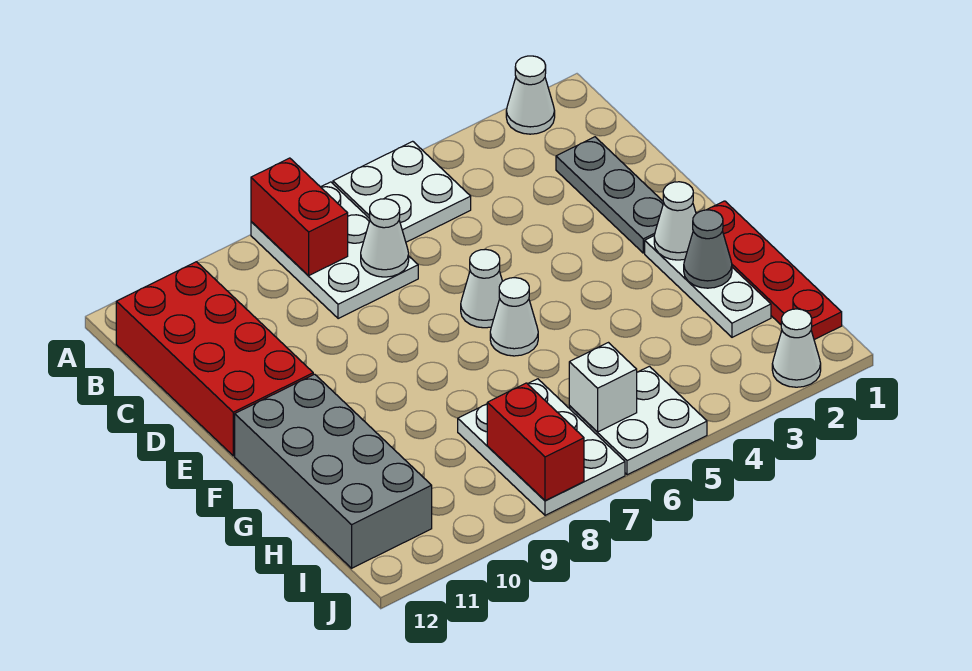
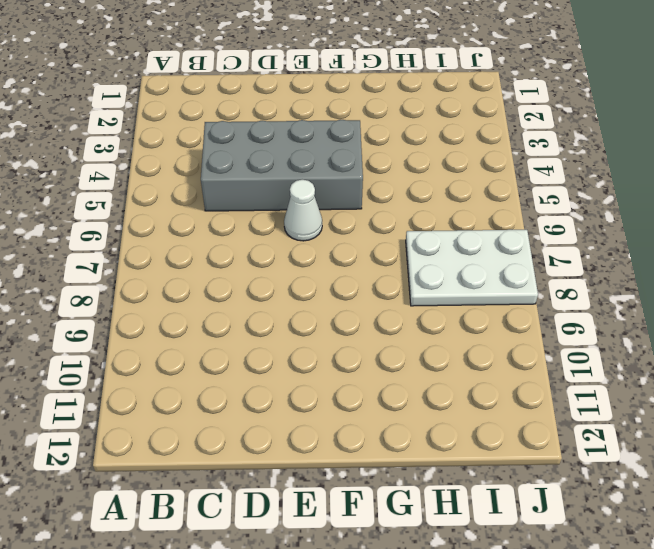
grey brick C4:F5 level 1 -> grey brick F11:I12 level 1
none -> white cone A2 level 1
none -> white plate A5:B6 level 1
none -> white plate A7:C8 level 1

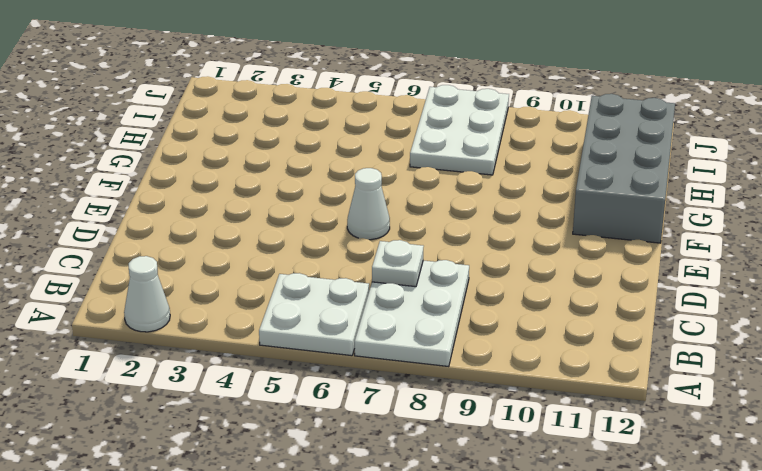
white plate C7 level 2 -> white cone C7 level 2
none -> red brick B11:E12 level 1
none -> grey plate C2:E2 level 1
none -> red plate F1:I1 level 1

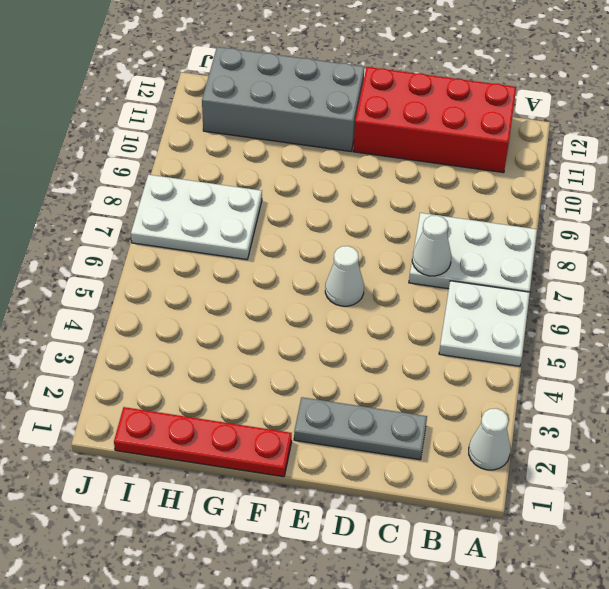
none -> white plate F2:H2 level 1
none -> white cone F6 level 1
none -> white plate I5:J6 level 1

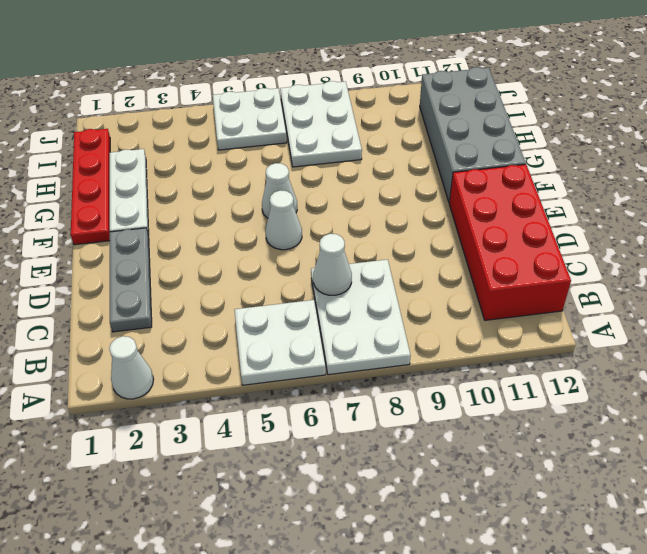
none -> white cone J2 level 1
none -> red brick A8:B8 level 2
none -> white cone F2 level 2

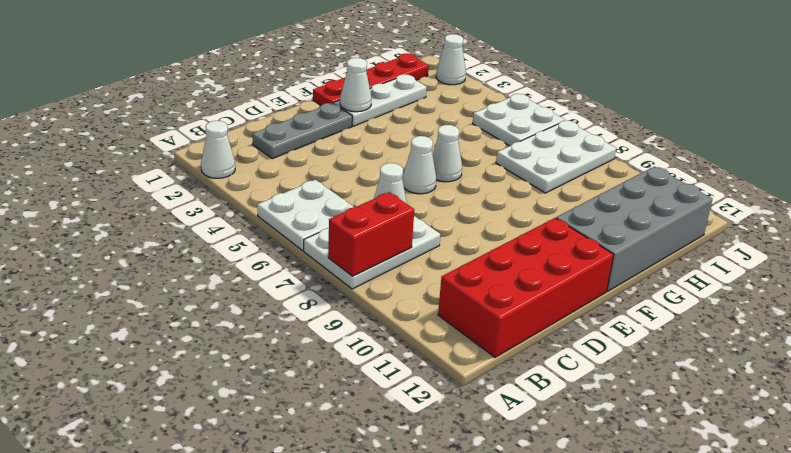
none -> grey cone G2 level 2
none -> white brick I6 level 2
none -> red brick I8:J8 level 2

